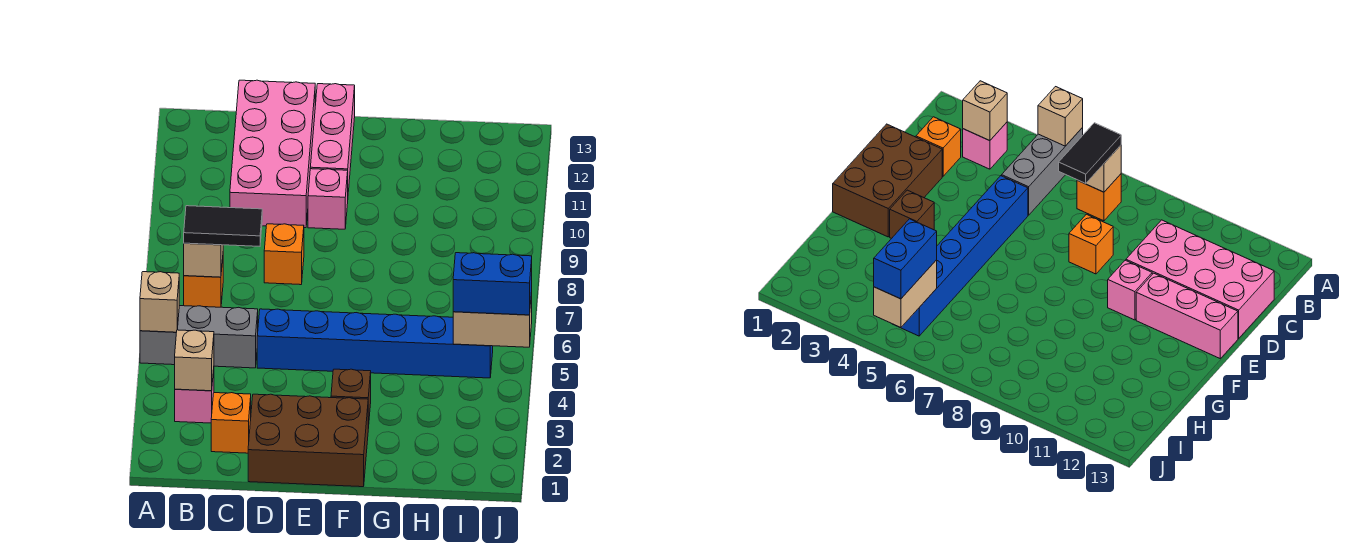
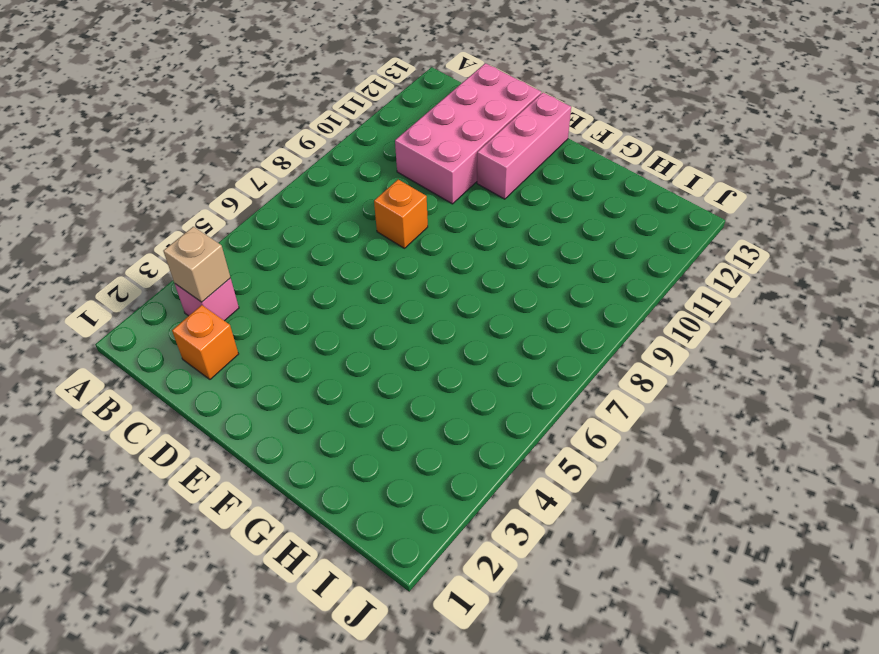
none -> grey brick A5:C5 level 1
none -> orange brick B7 level 1
none -> brown brick D1:F2 level 1

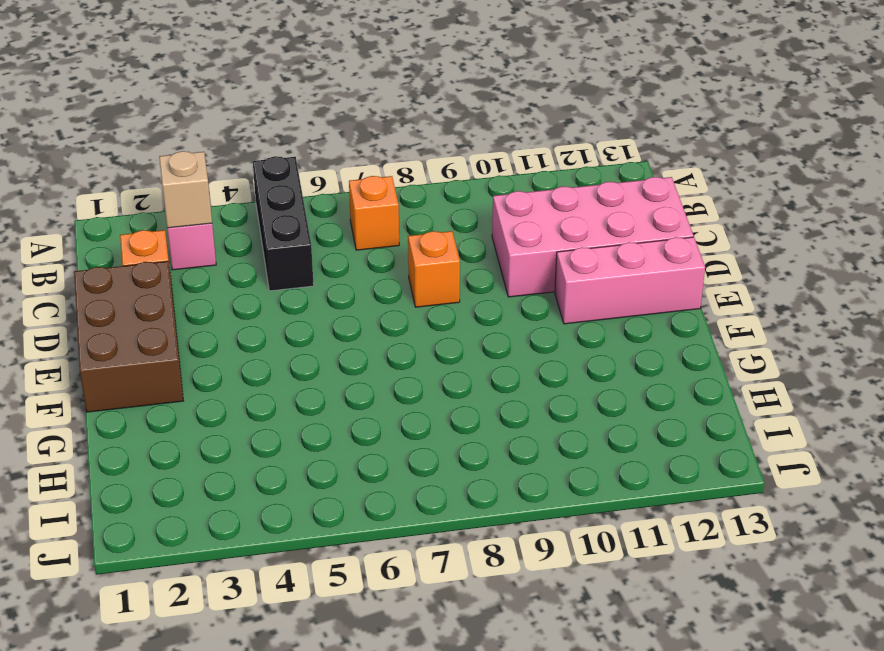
black brick A5:C5 level 1 -> grey brick A5:C5 level 1
none -> blue brick D5:I5 level 1
none -> pink brick E10 level 1
none -> brown brick F3 level 1

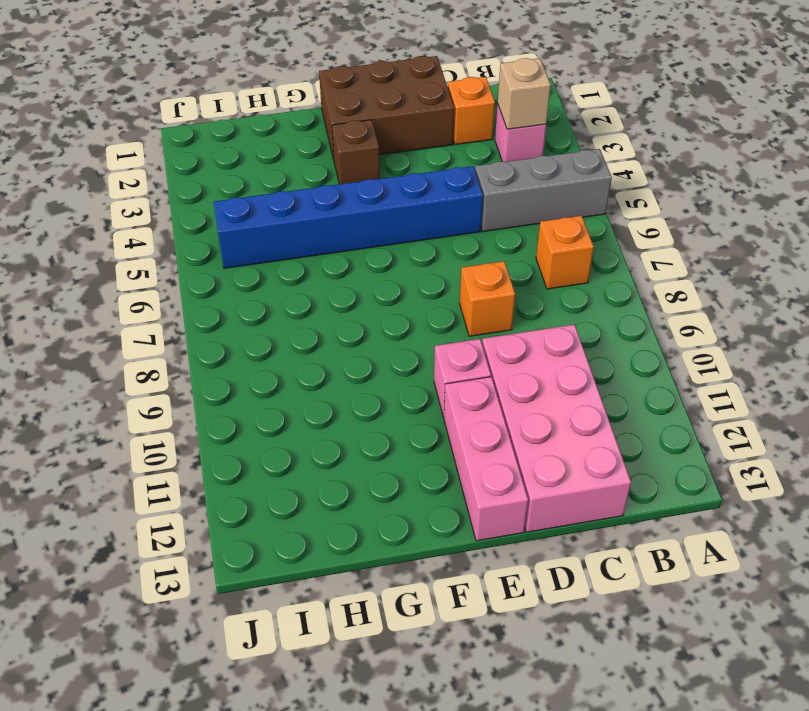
none -> tan brick A5 level 2
none -> tan brick B7 level 2
none -> tan brick I5:J5 level 2

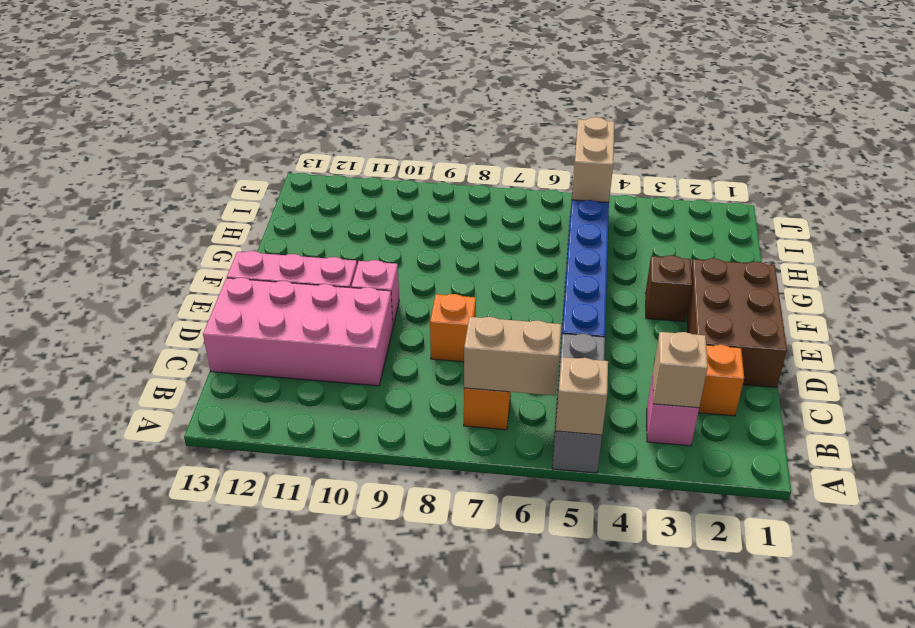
tan brick B6:B7 level 2 -> tan brick B7 level 2
none -> black tile B7:C7 level 3
none -> blue brick I5:J5 level 3

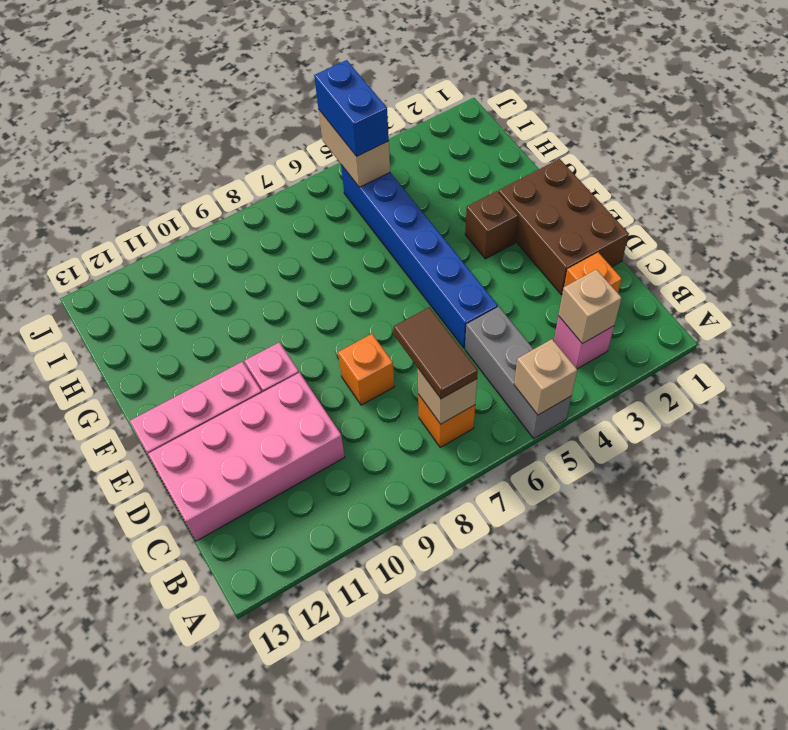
brown tile B7:C7 level 3 -> black tile B7:C7 level 3

